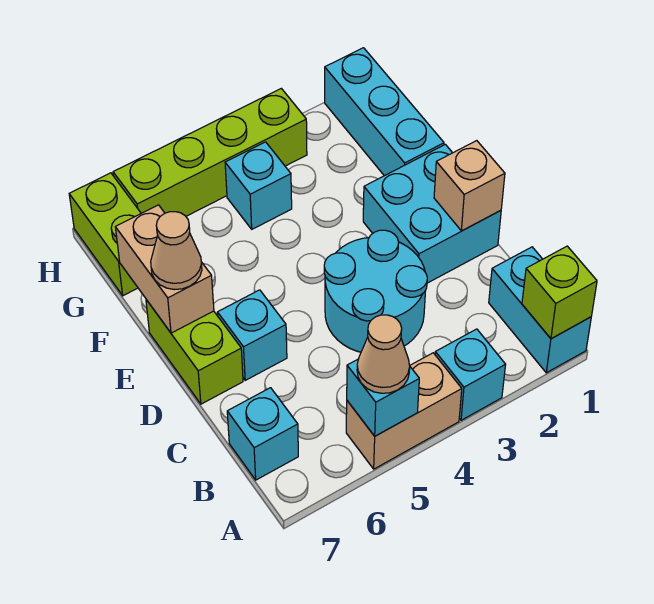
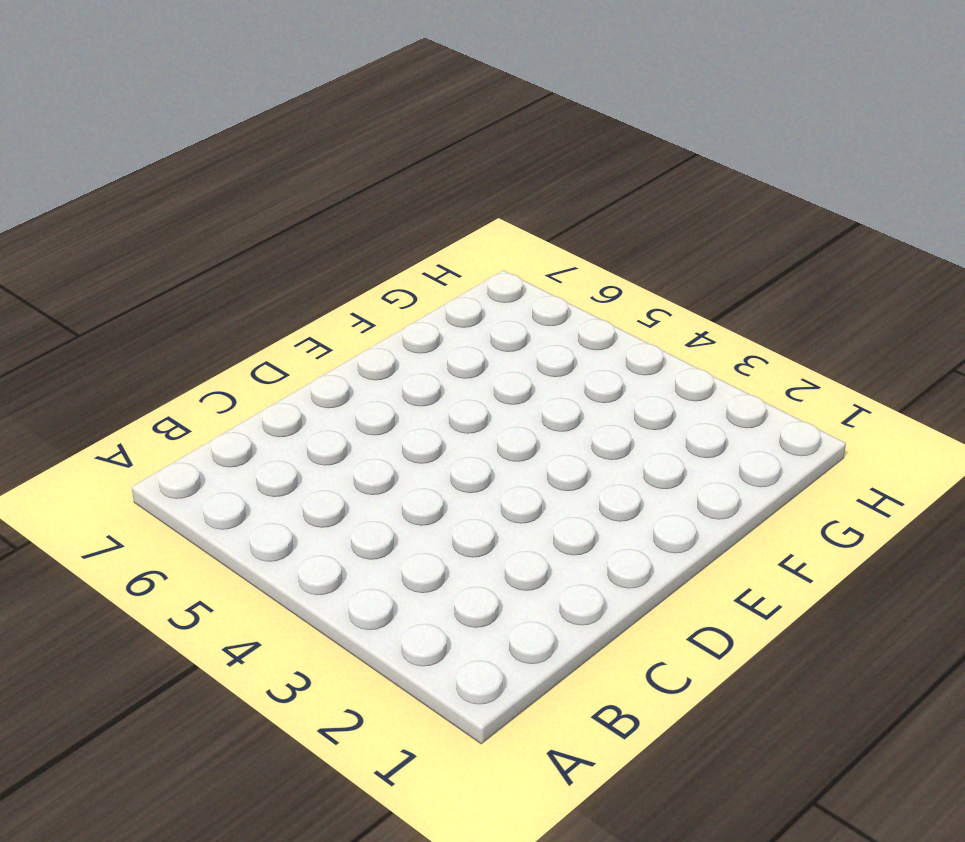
none -> cyan brick A1:B1 level 1
none -> cyan brick A3 level 1
none -> tan brick A4:A5 level 1

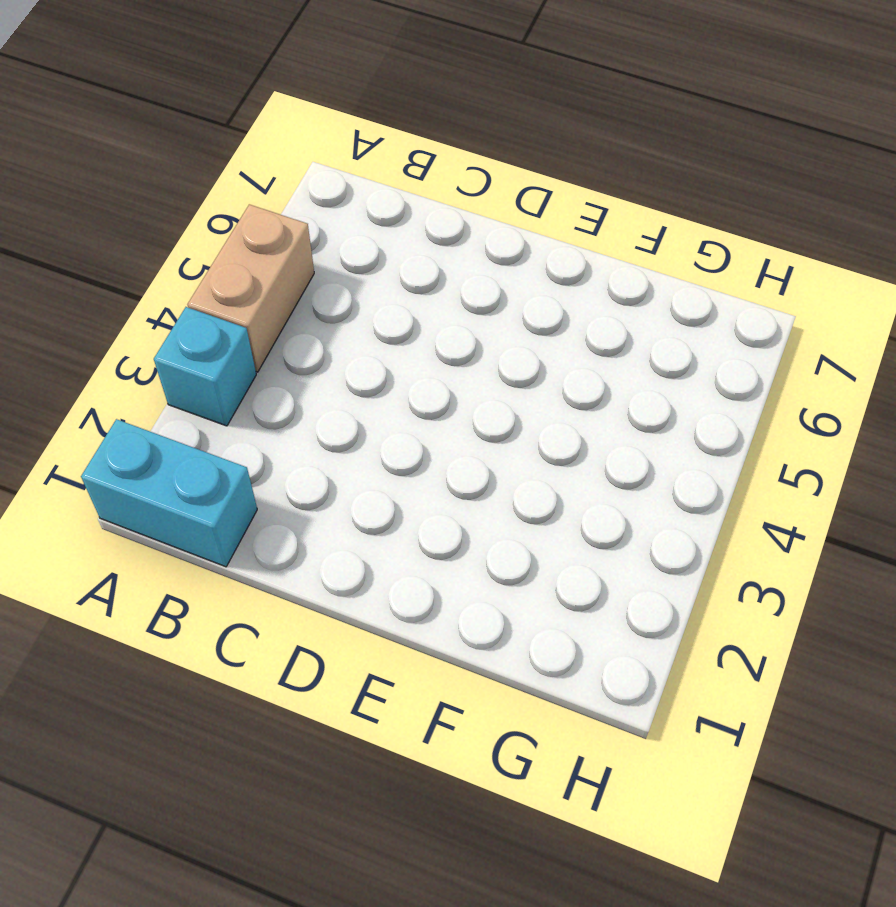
none -> cyan brick B7 level 1
none -> cyan round brick C3:D4 level 1
none -> cyan brick D1:E2 level 1

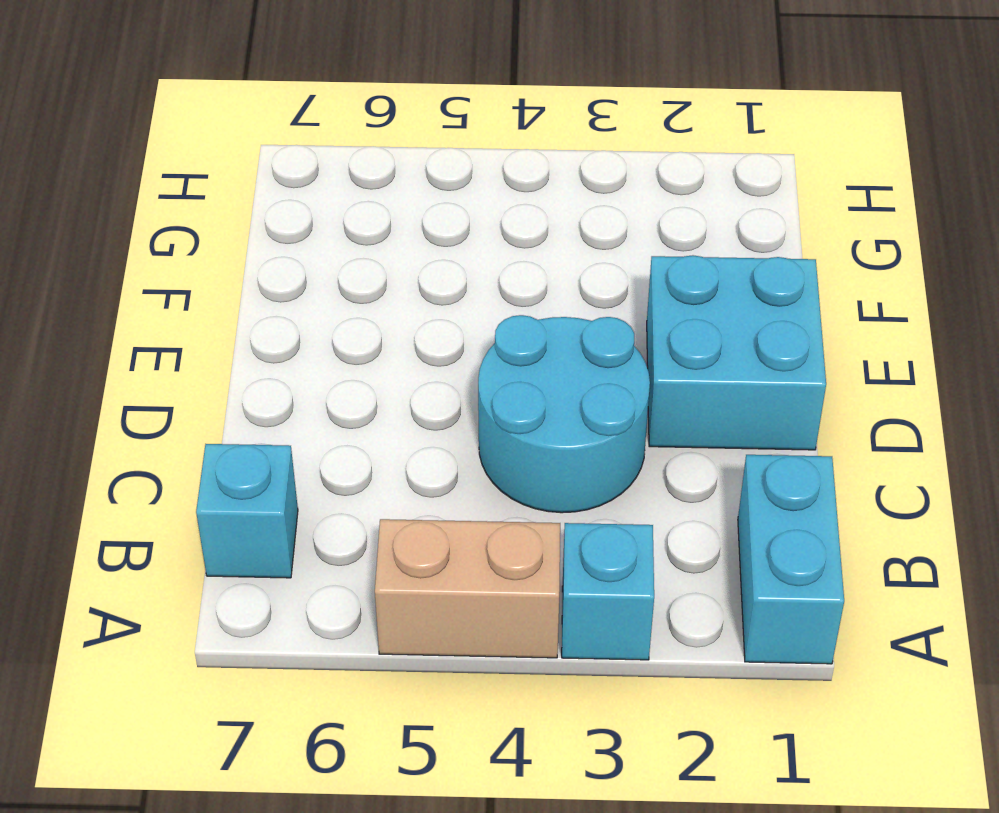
none -> cyan brick D6 level 1
none -> lime brick D7:E7 level 1
none -> cyan brick F1:H1 level 1

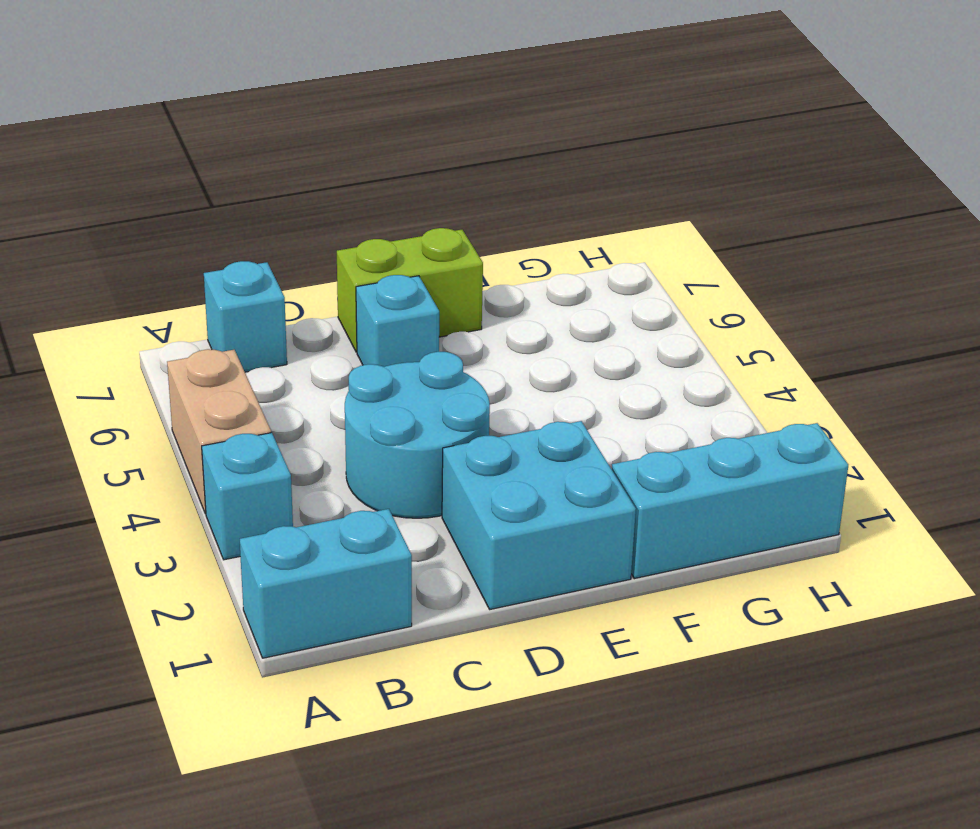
none -> cyan brick G4 level 1
none -> lime brick G7:H7 level 1
none -> lime brick H3:H6 level 1

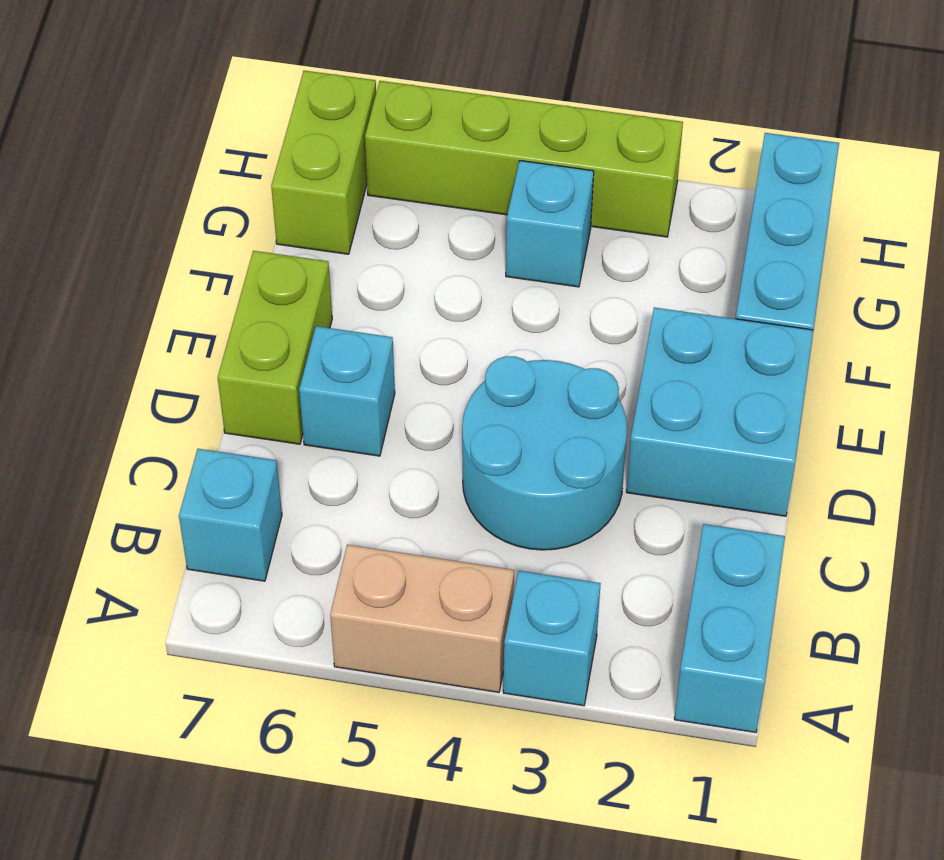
none -> lime brick A1 level 2
none -> cyan brick A5 level 2
none -> tan brick D1 level 2

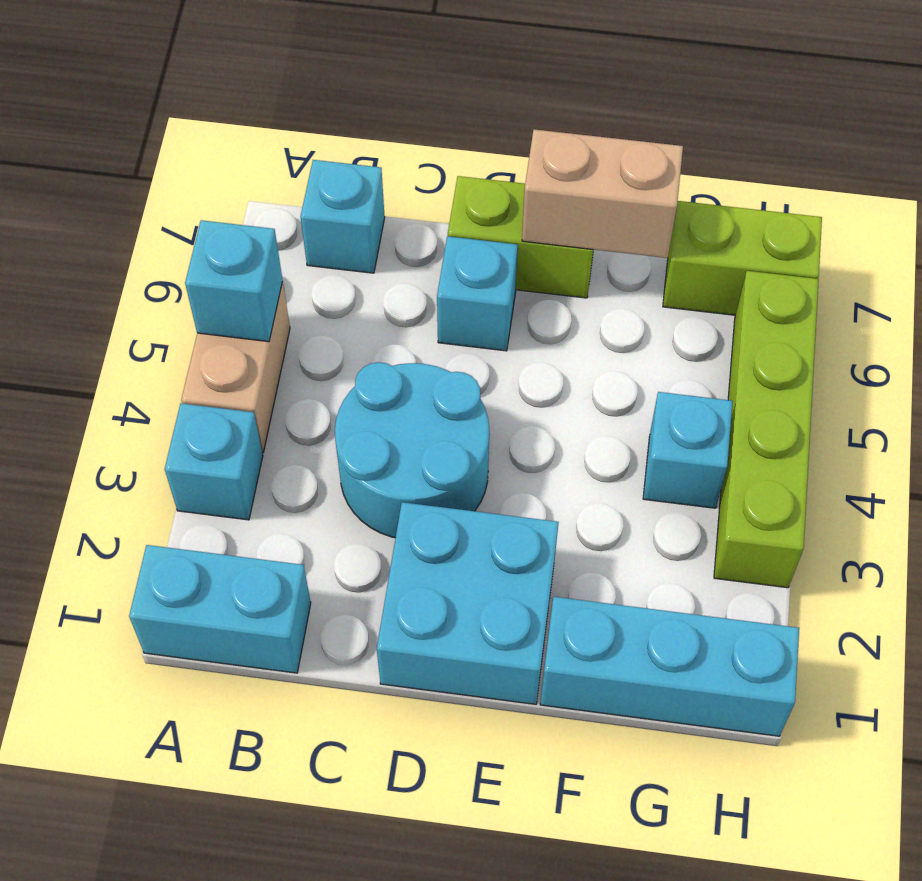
none -> lime brick A1 level 2
none -> tan brick D1 level 2
none -> tan cone A5 level 3

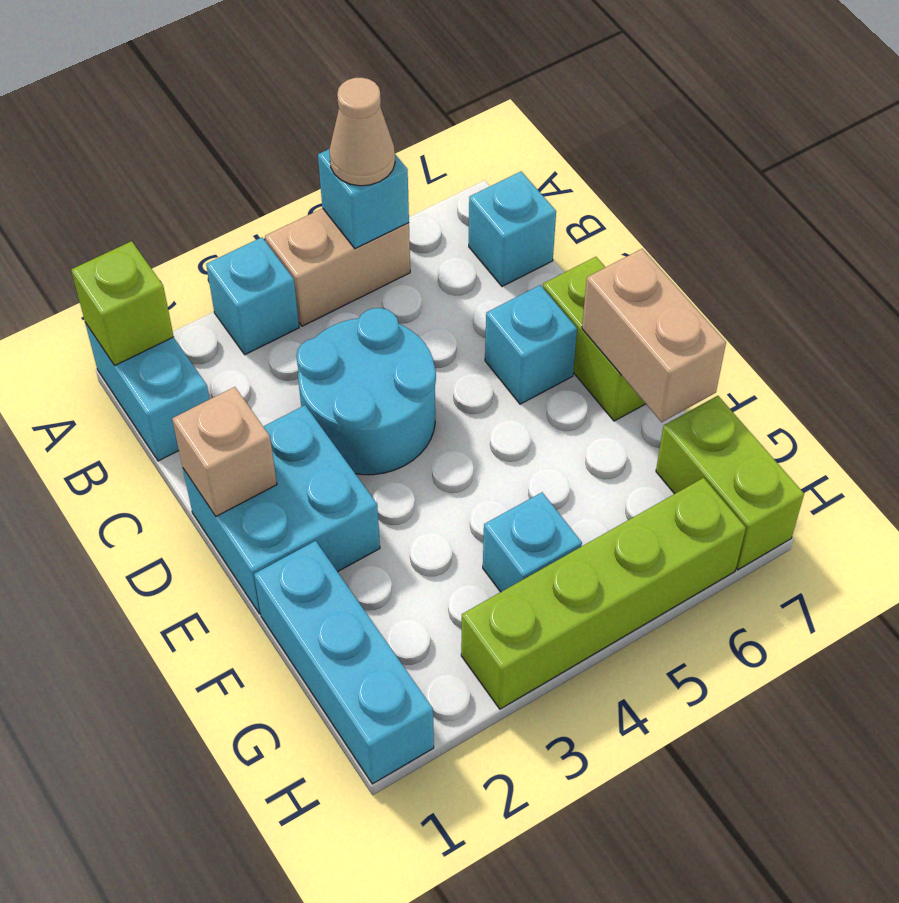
none -> tan cone E7 level 3

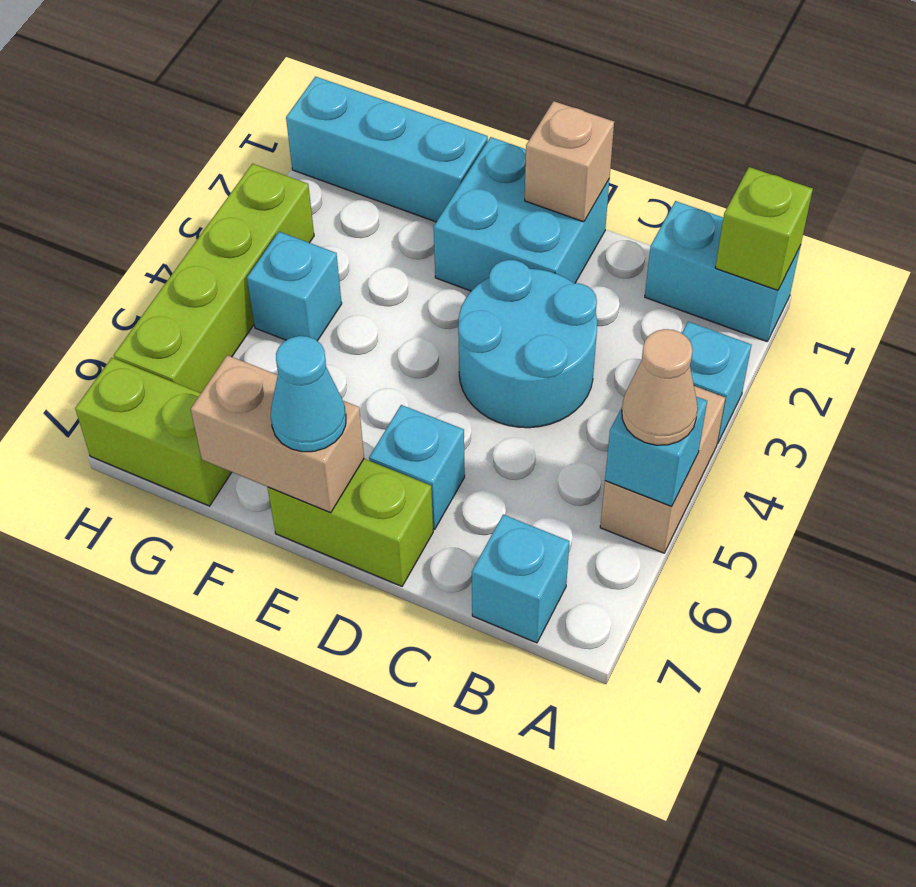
cyan cone E7 level 3 -> tan cone E7 level 3

